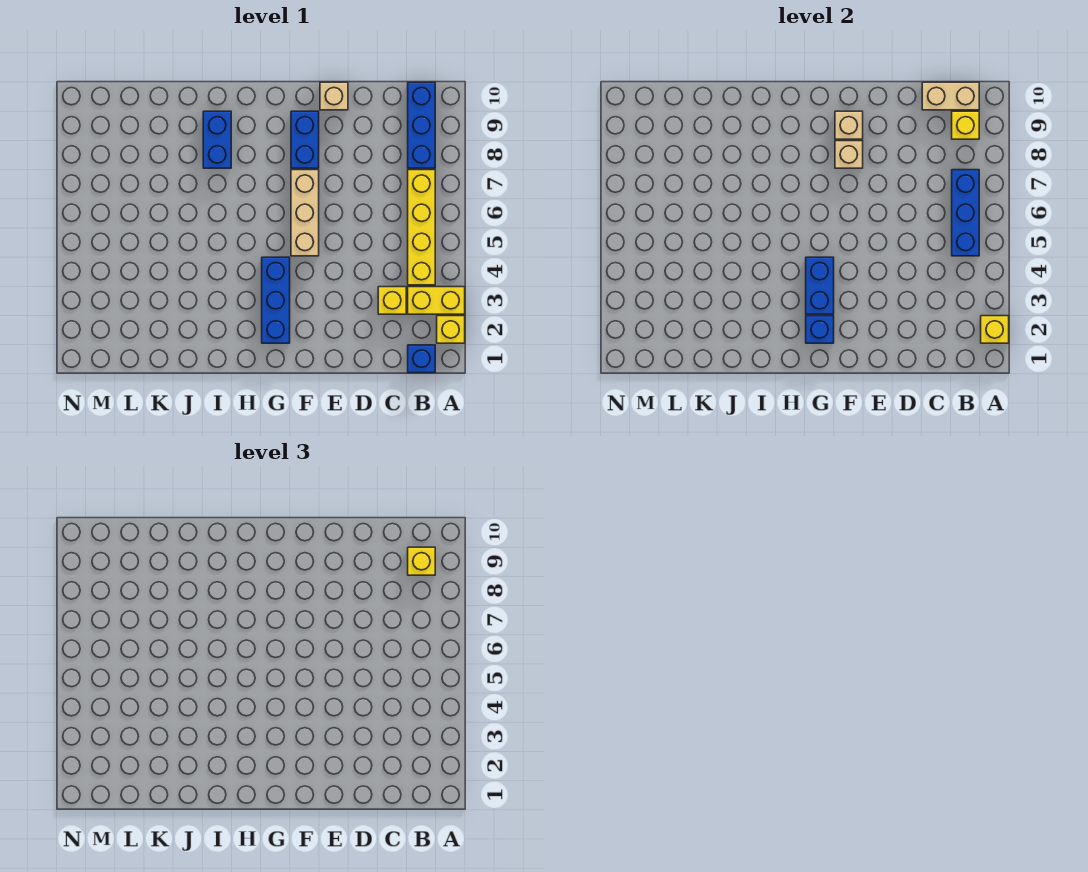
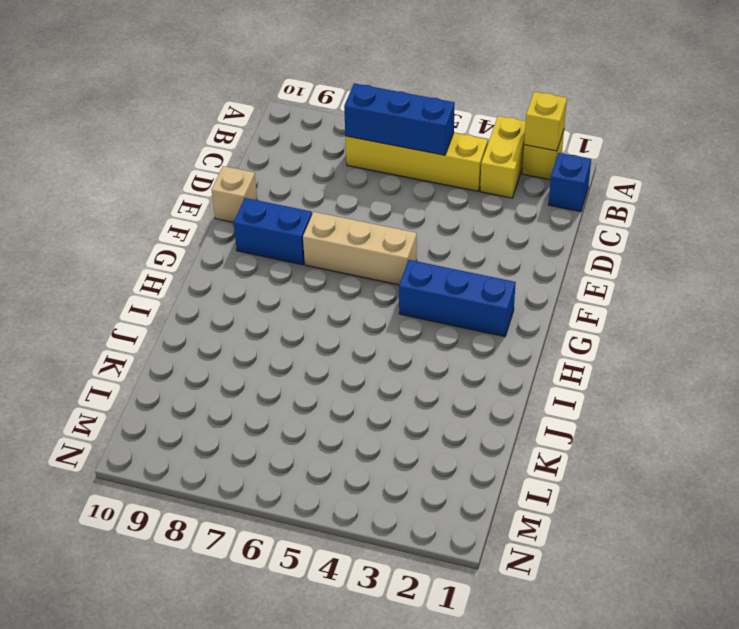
none -> blue brick B8:B10 level 1
none -> yellow brick C3 level 1
none -> blue brick I8:I9 level 1

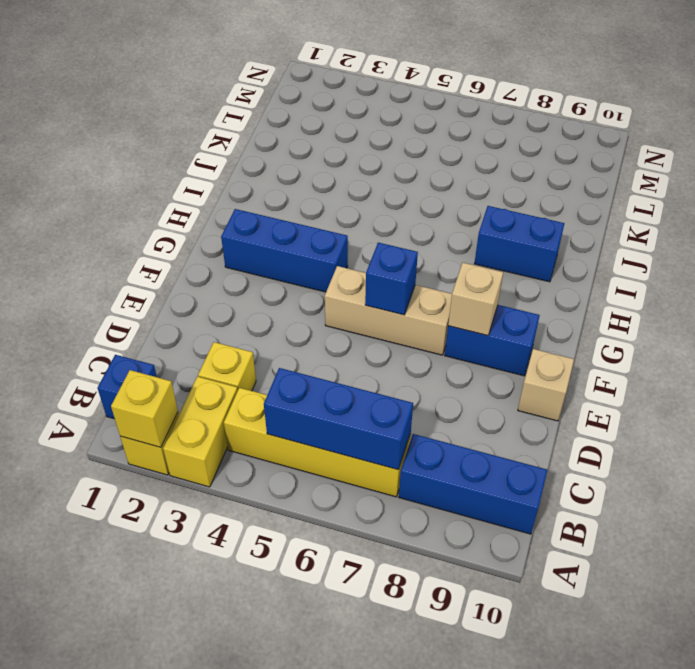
blue brick F6 level 2 -> blue brick G2 level 2
none -> yellow brick B9 level 2
none -> tan brick B10:C10 level 2
none -> tan brick F9 level 2

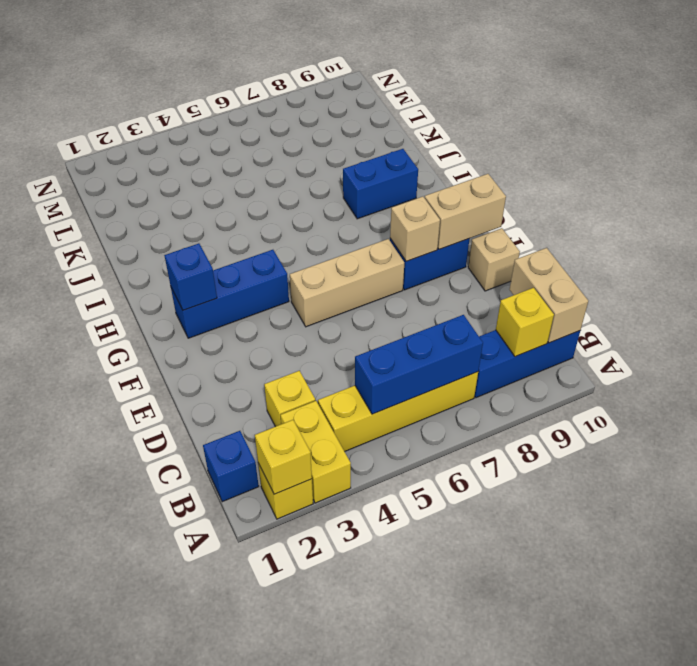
tan brick F9:F10 level 2 -> tan brick F9 level 2
none -> blue brick G3:G4 level 2
none -> yellow brick B9 level 3

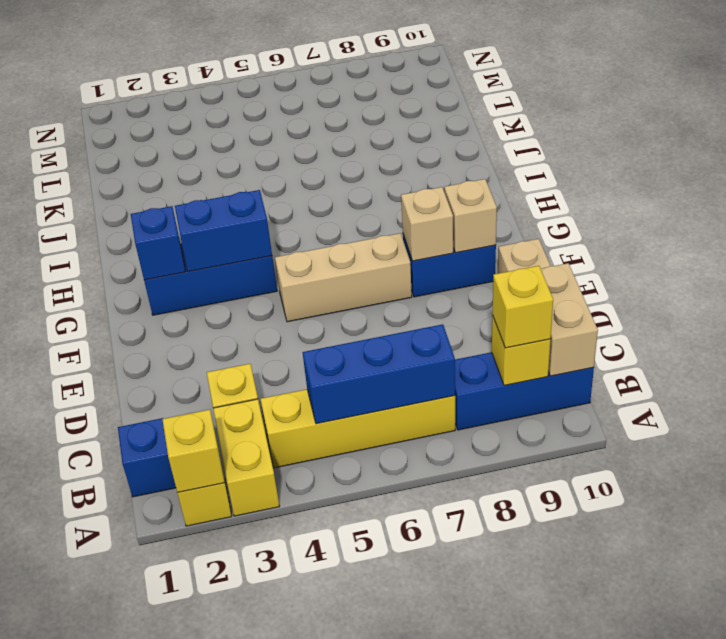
none -> blue brick I8:I9 level 1

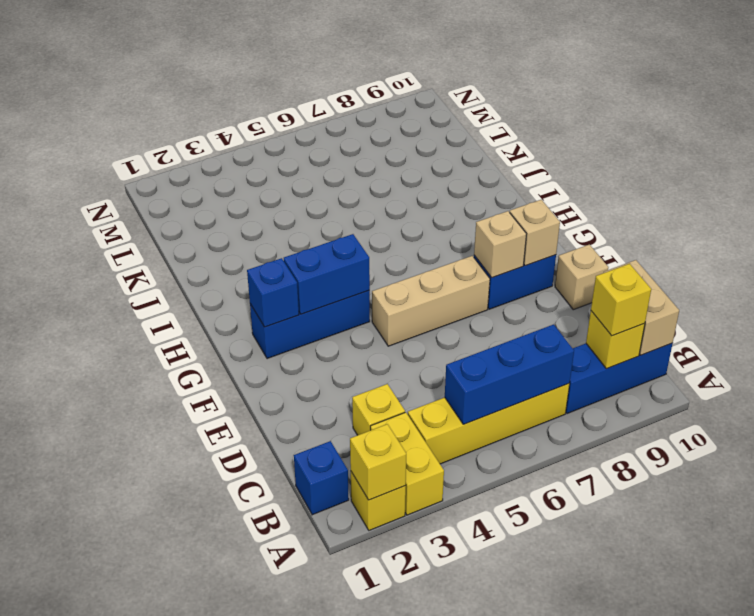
none -> blue brick I8:I9 level 1

